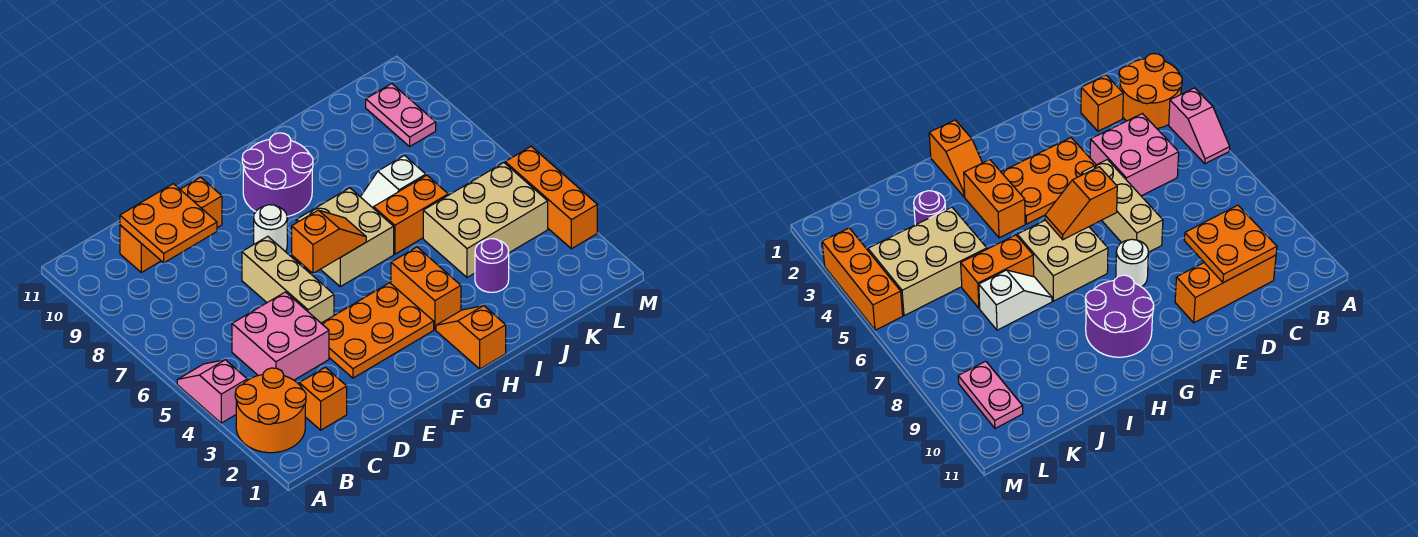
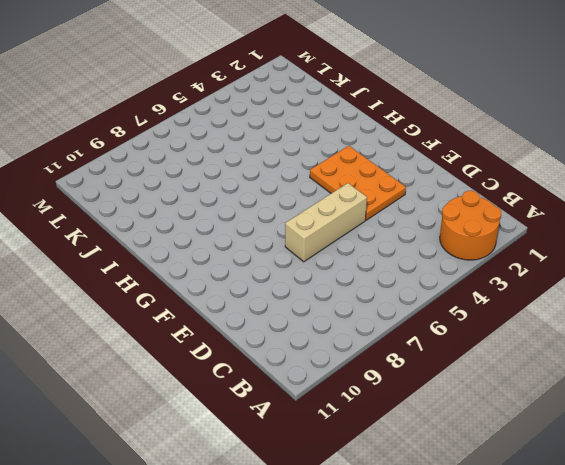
none -> pink slope A4:A5 level 1 top 4
none -> orange brick C2 level 1
none -> pink brick C4:D5 level 1

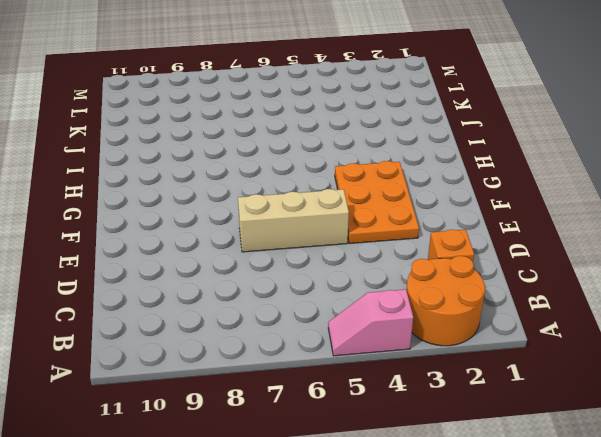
none -> pink brick C4:D5 level 1
none -> orange brick C10:E10 level 1
none -> white round brick F8 level 1

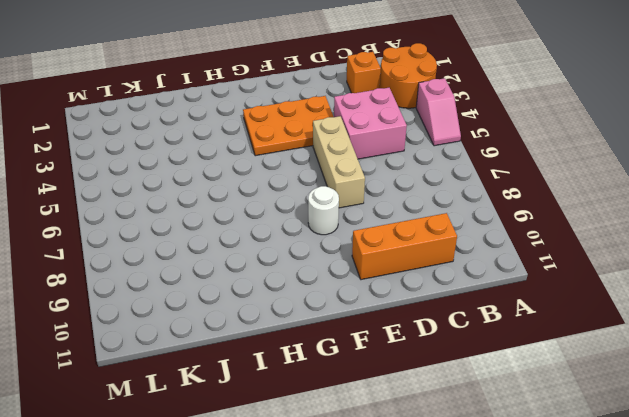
none -> tan brick G6:H7 level 1
none -> purple round brick G9:H10 level 1
none -> orange slope H1:H2 level 1 top 1

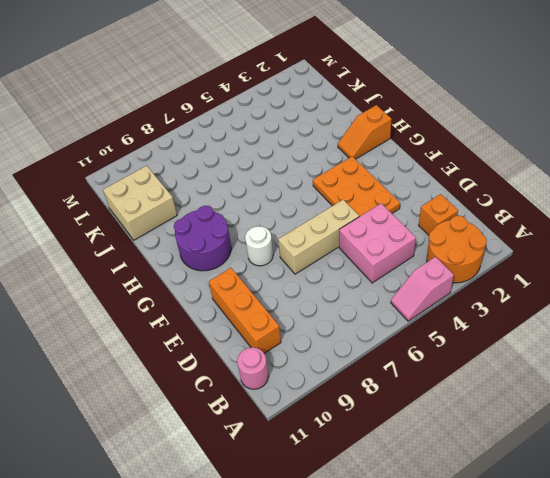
pink round brick B11 level 1 -> none
tan brick J10:K11 level 1 -> tan brick G6:H7 level 1
none -> orange brick H3:H4 level 1
none -> orange brick I6:J6 level 1
none -> white slope I7:J7 level 1 top J

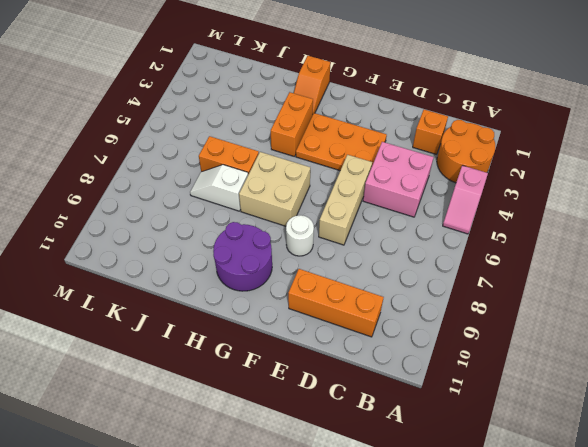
white slope I7:J7 level 1 top I -> white slope I7:J7 level 1 top J
none -> purple round brick J3 level 1
none -> tan brick J4:L5 level 1
none -> pink plate L9:L10 level 1

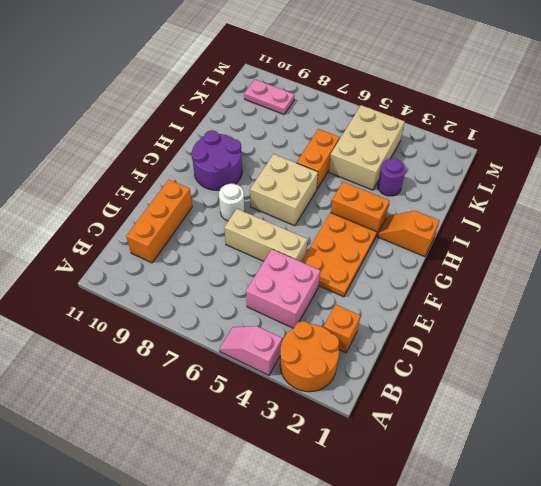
none -> white slope I7:J7 level 1 top J
none -> orange brick M3:M5 level 1
none -> orange plate C9:D10 level 2

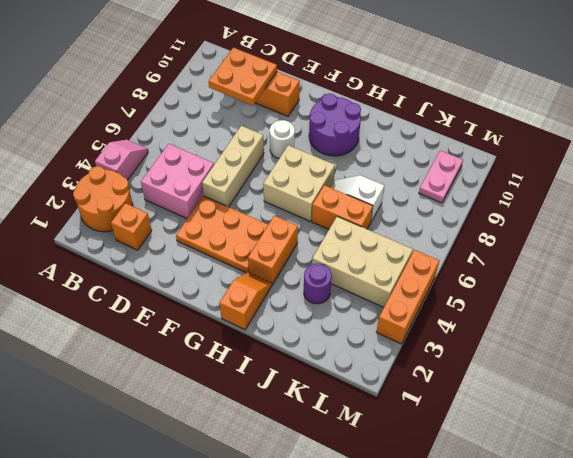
none -> orange slope F6:G6 level 2 top F

